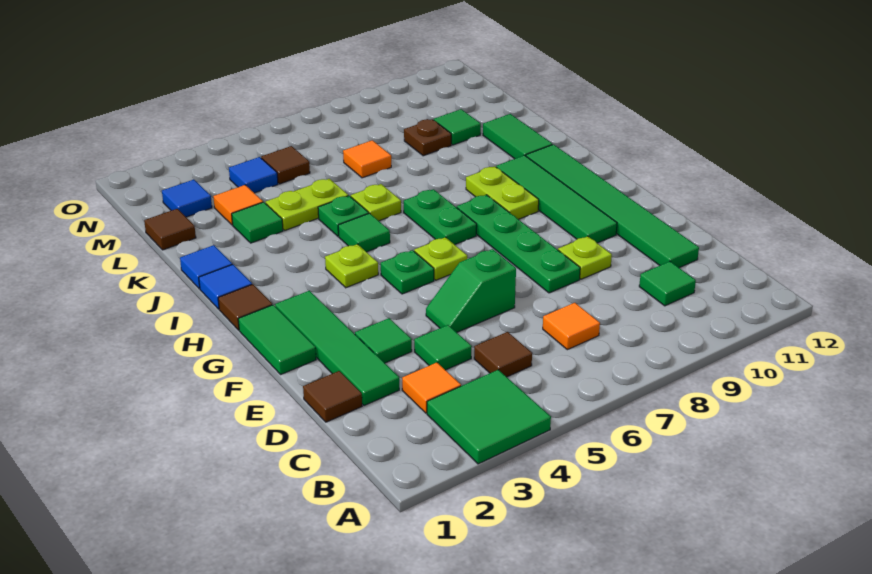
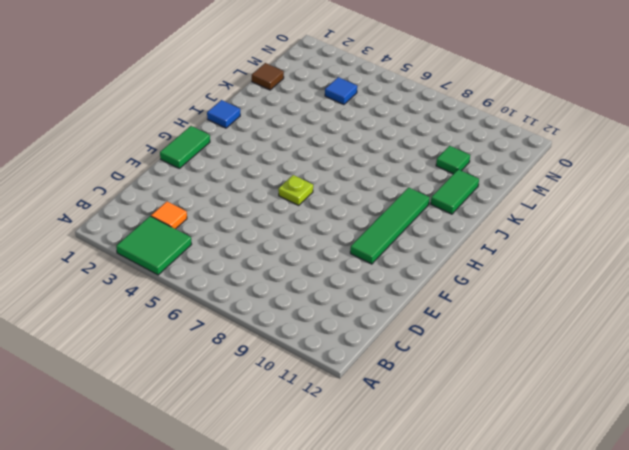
none -> brown tile C5 level 1
none -> orange tile C7 level 1
none -> green tile C10 level 1
none -> brown tile D1 level 1

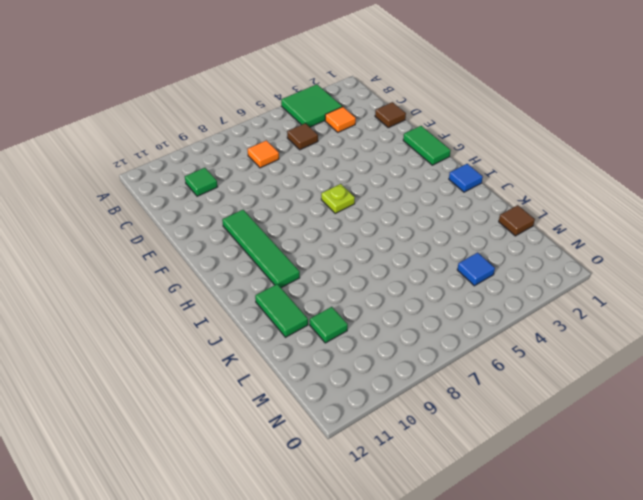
none -> green tile D2:G2 level 1
none -> green tile D4 level 1
none -> green tile D11:I11 level 1
none -> green tile E3 level 1

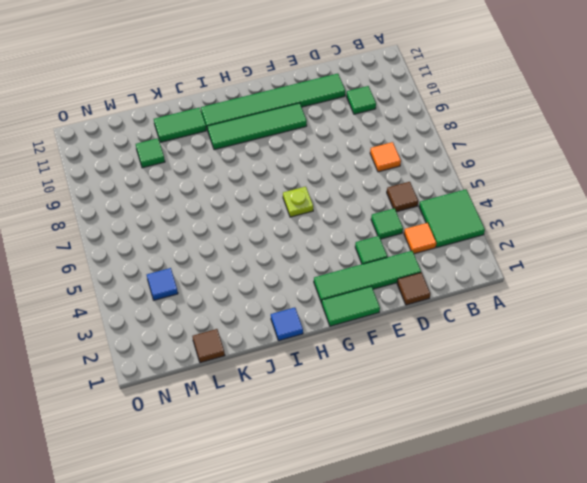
none -> green slope E5:E6 level 1 top 6
none -> green plate E8:H8 level 1
none -> lime plate E9 level 1
none -> green plate G5 level 1

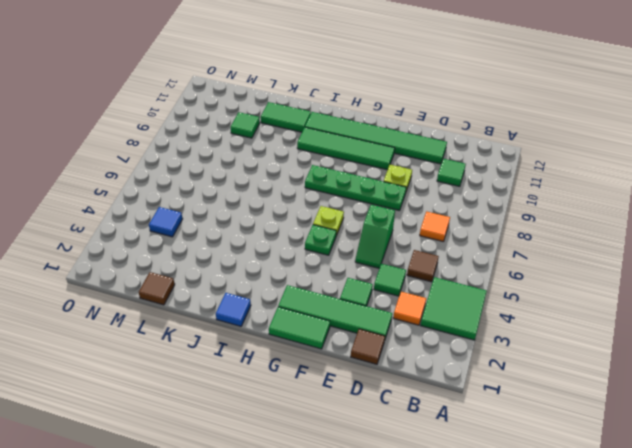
none -> brown tile H1 level 1
none -> lime plate H4 level 1
none -> green plate H7:I7 level 1
none -> lime plate H9:I9 level 1

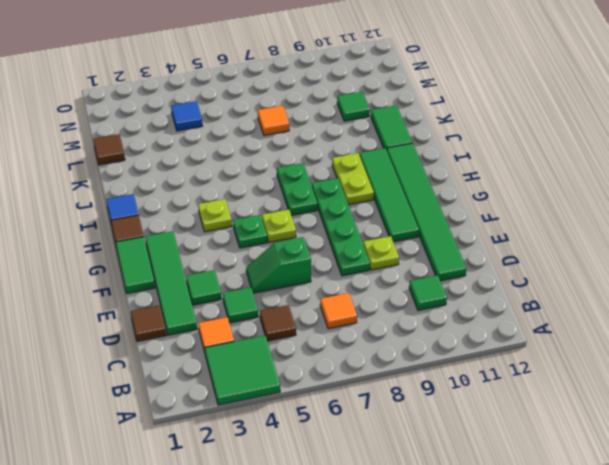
none -> green tile I5 level 1
none -> blue tile J1 level 1
none -> green plate J5 level 1
none -> lime plate J6 level 1

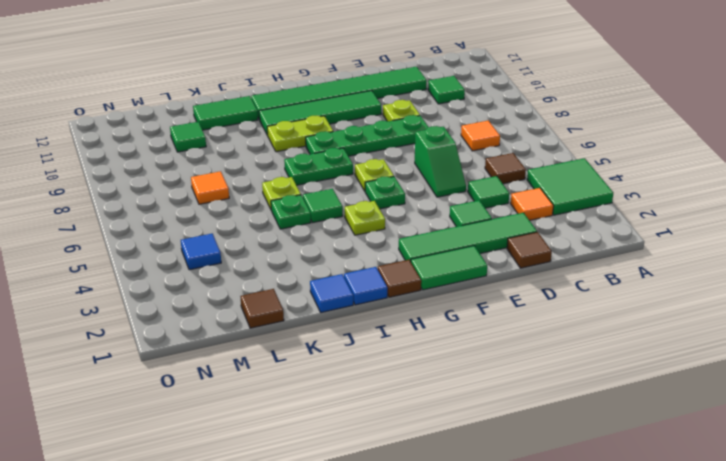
none -> green tile K3 level 1
none -> lime plate K4:K5 level 1
none -> orange tile L3 level 1
none -> brown plate L9 level 1

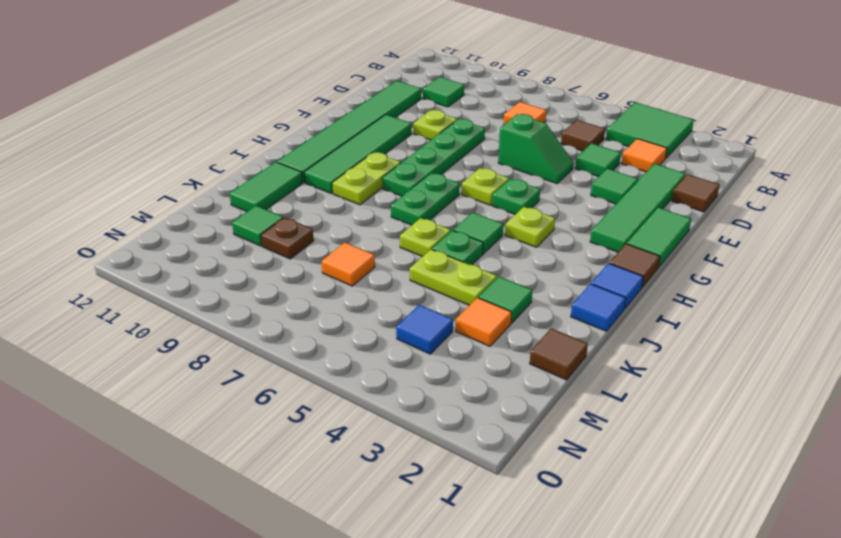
none -> blue tile M2 level 1
none -> brown tile M5 level 1

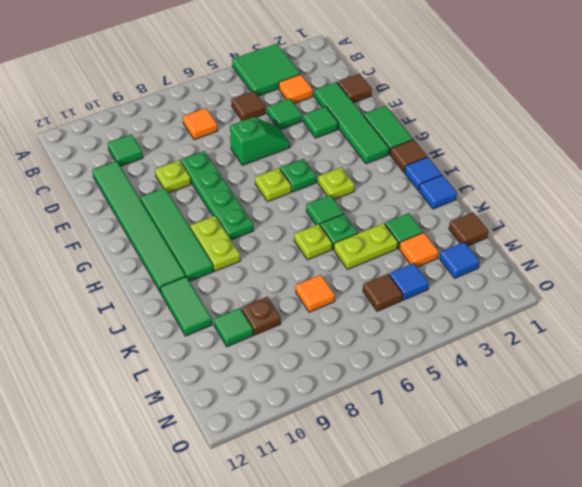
none -> green plate H7:I7 level 1

